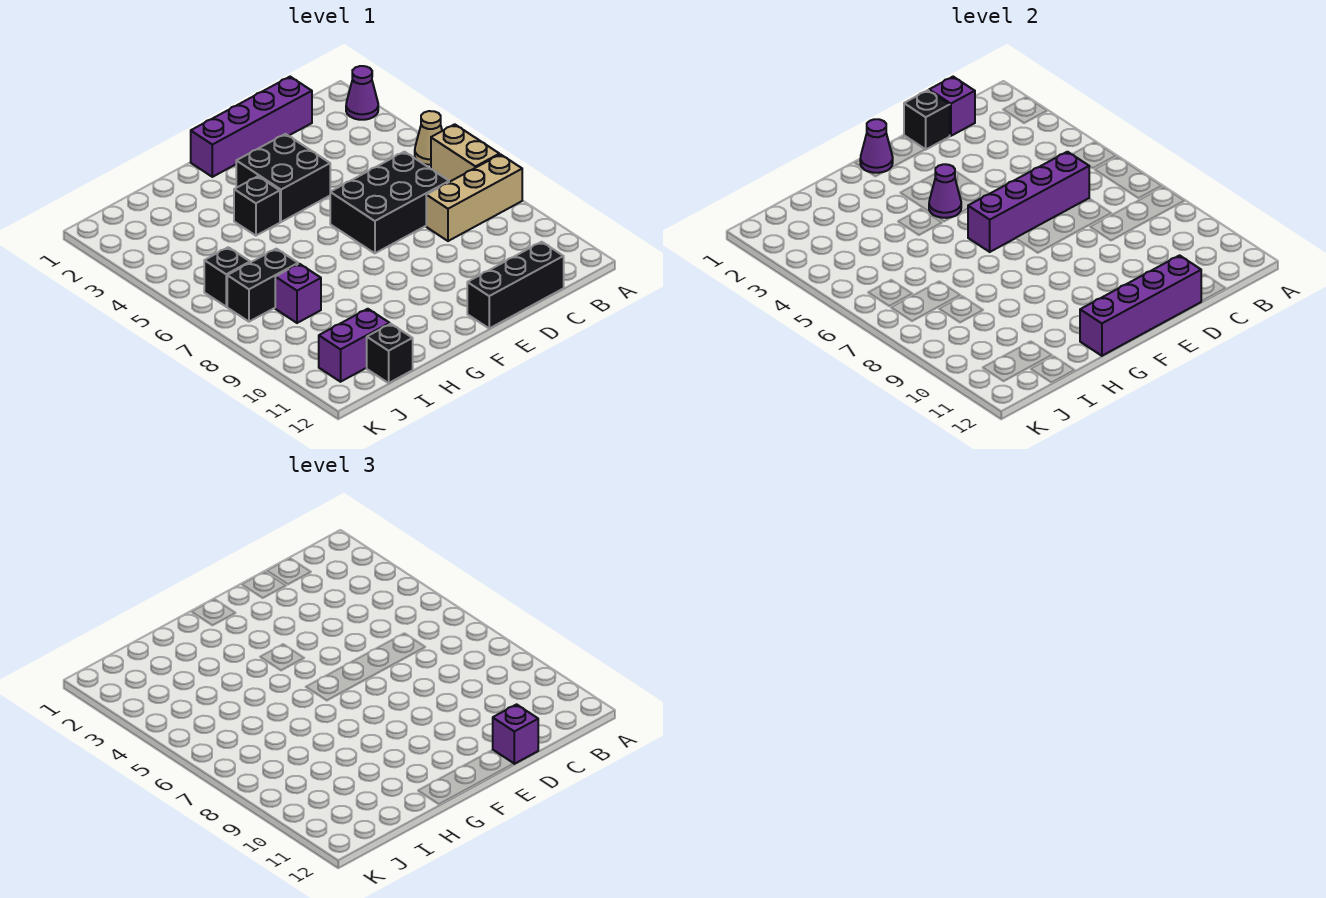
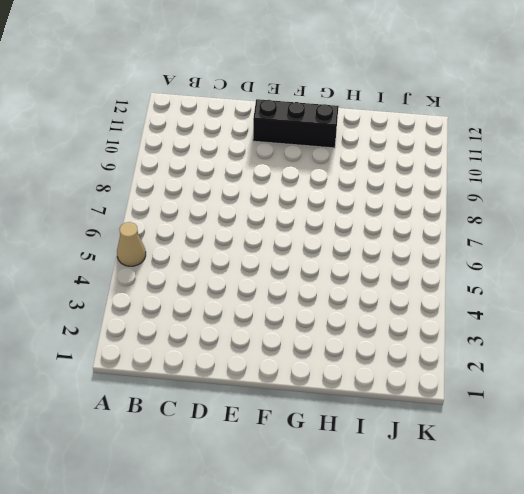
black brick E11:G11 level 1 -> black brick C12:E12 level 1
none -> purple cone A2 level 1
none -> tan brick A6:A7 level 1
none -> tan brick A8:C8 level 1

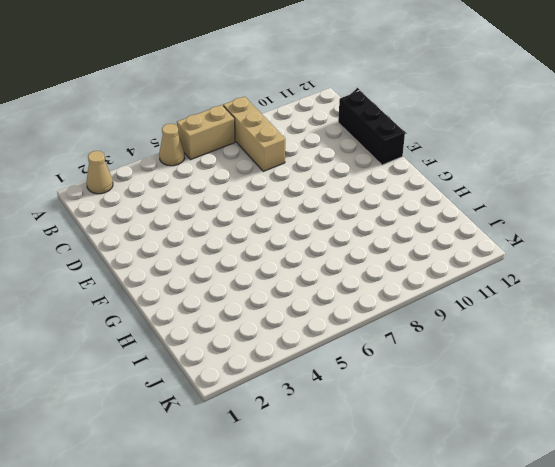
tan cone A2 level 1 -> purple cone A2 level 1
none -> purple brick C1:F1 level 1
none -> black brick C6:E7 level 1
none -> black brick E3:F4 level 1

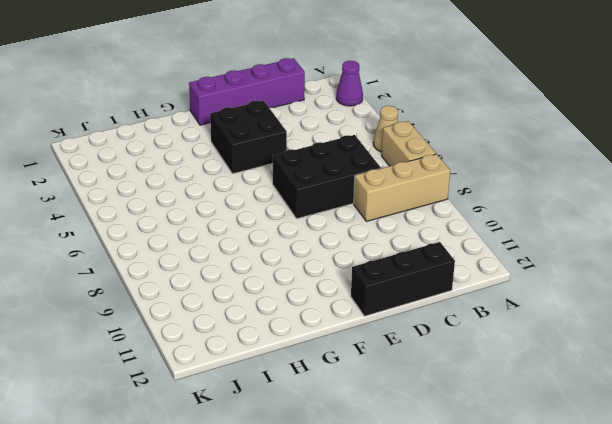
none -> black brick G4 level 1
none -> black brick I7:J7 level 1
none -> purple brick I8 level 1

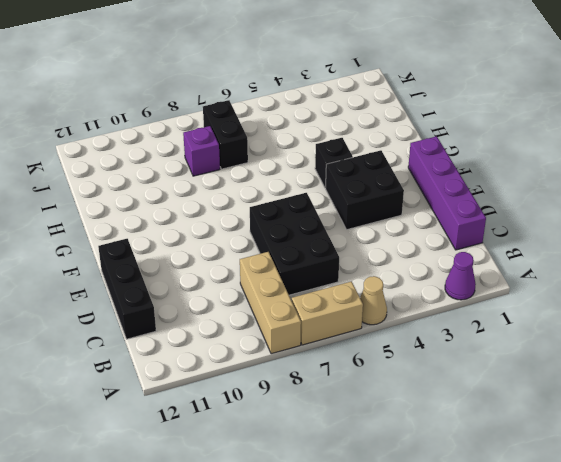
none -> purple brick I11:J11 level 1
none -> black brick I12 level 1
none -> black brick J6 level 1

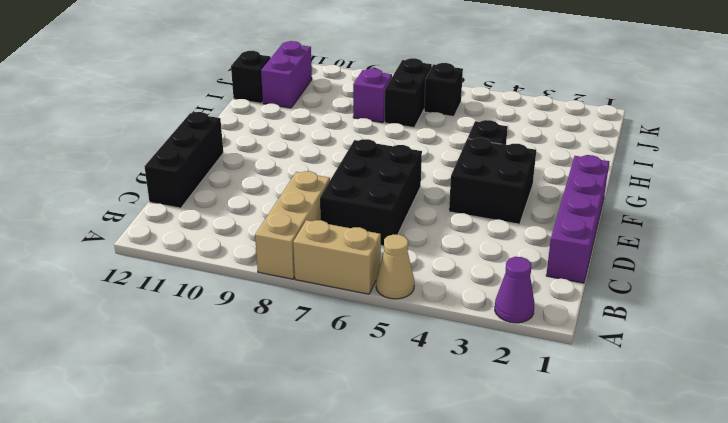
none -> purple brick C1 level 2
none -> purple brick C6:F6 level 2
none -> black brick D1 level 2

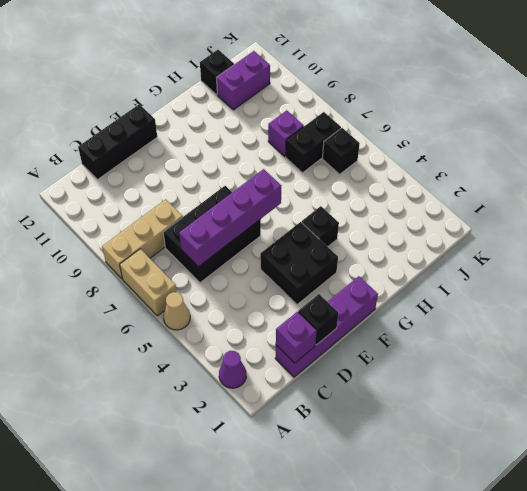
none -> purple brick D12:G12 level 2
none -> purple cone F1 level 2
none -> purple cone F4 level 2

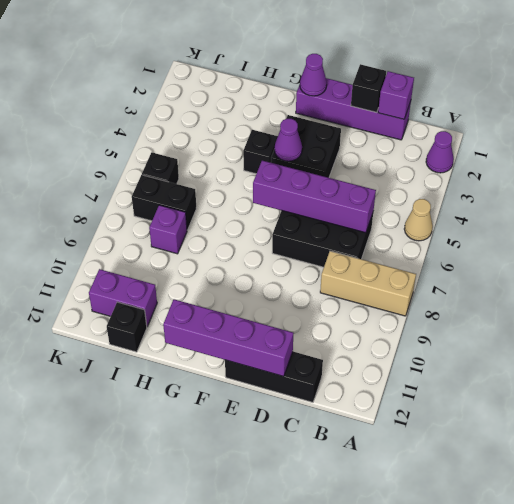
none -> tan brick A6:A7 level 1
none -> purple brick D12 level 3

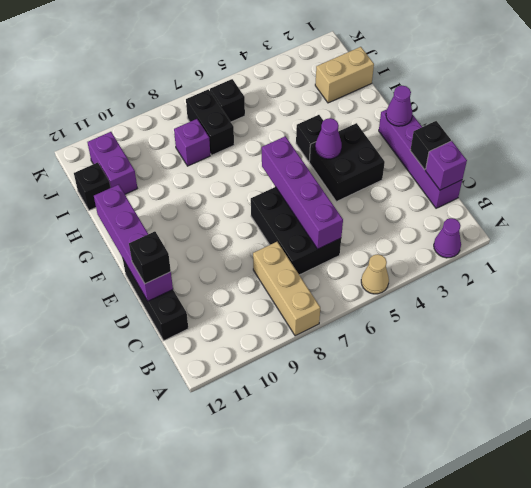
black brick D12 level 3 -> purple brick D12 level 3
tan brick I1:I2 level 1 -> tan brick A6:A7 level 1

